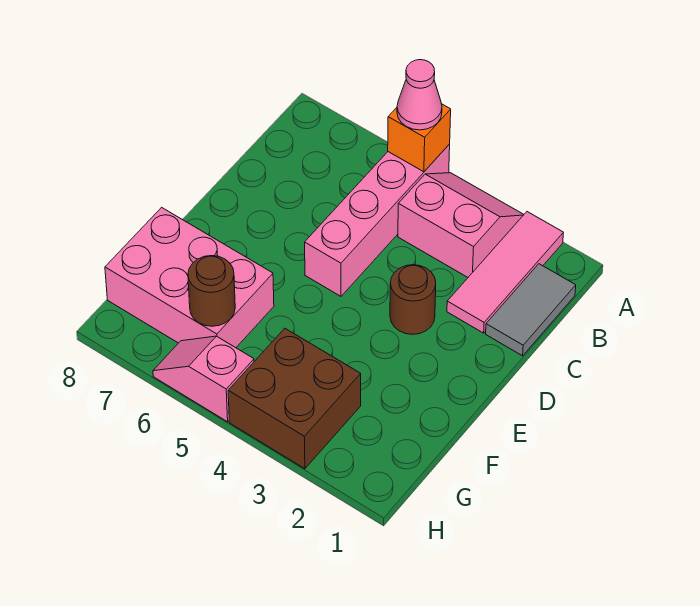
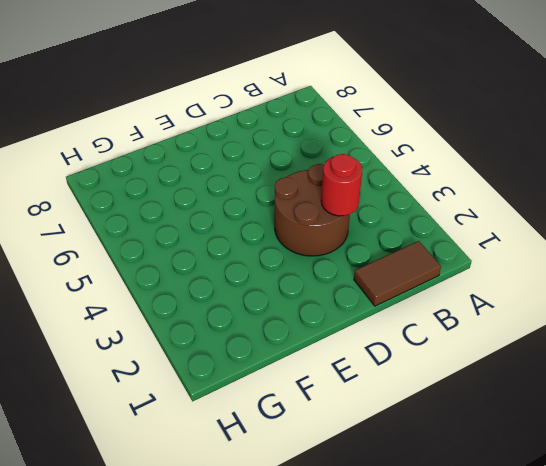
brown tile B1:C1 level 1 -> grey tile B1:C1 level 1
brown round brick C3:D4 level 1 -> brown round brick D3 level 1
red round brick C3 level 2 -> none
none -> pink tile A2:C2 level 1
none -> pink slope A3:B4 level 1 top B

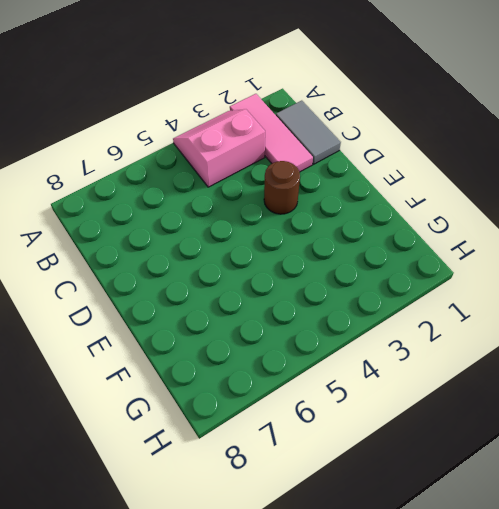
none -> pink brick A5:D5 level 1
none -> pink brick F6:G8 level 1

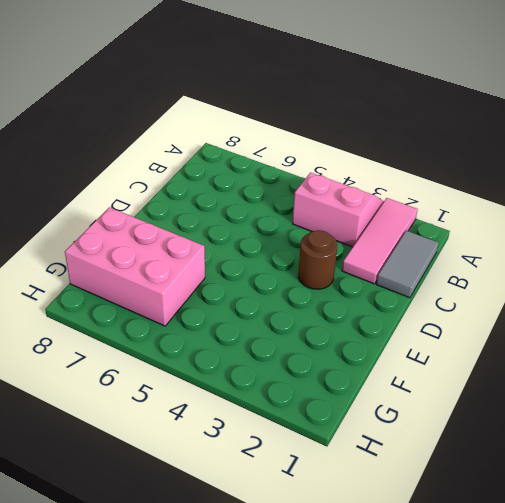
none -> pink brick A5:D5 level 1
none -> brown brick G3:H4 level 1

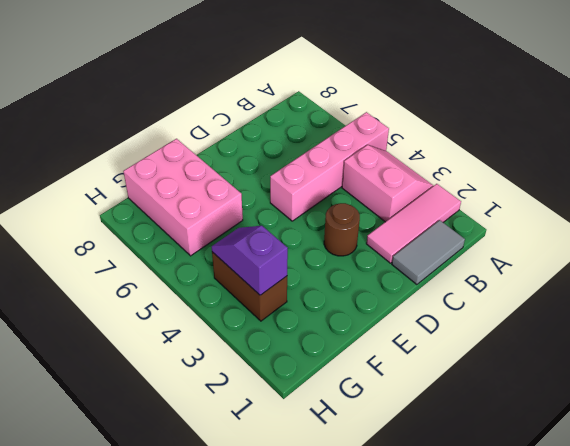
brown brick G3:G4 level 1 -> brown brick G3:H4 level 1
purple slope G3:G4 level 2 top 3 -> none
none -> pink slope H5:H6 level 1 top 5
none -> orange brick A5 level 2

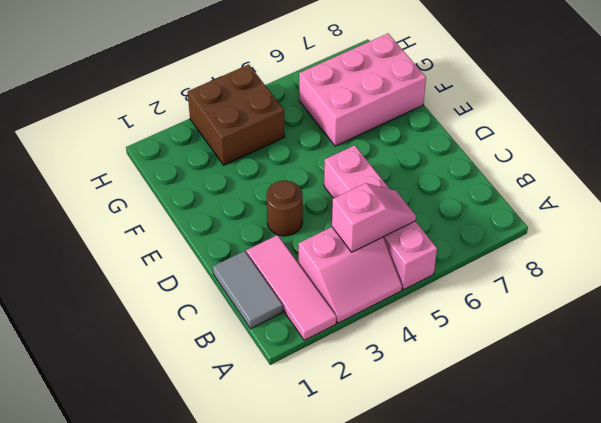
pink slope B4:B5 level 2 top 4 -> pink slope H5:H6 level 1 top 5
none -> orange brick A5 level 2
none -> brown round brick G6 level 2

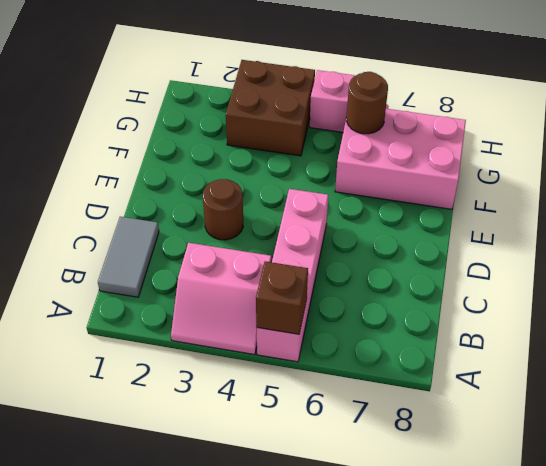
brown brick A5 level 2 -> orange brick A5 level 2
none -> pink tile A2:C2 level 1
none -> pink cone A5 level 3

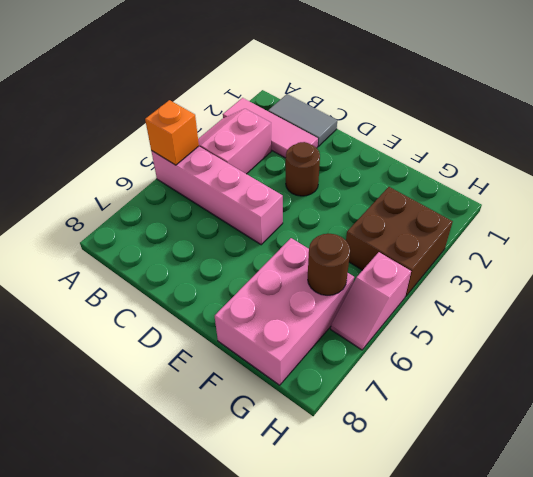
none -> pink cone A5 level 3

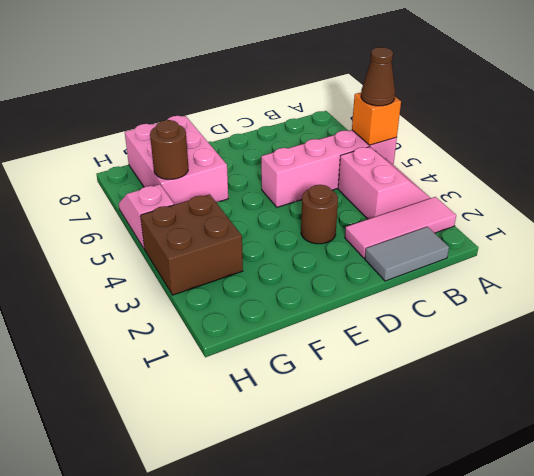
brown cone A5 level 3 -> pink cone A5 level 3

